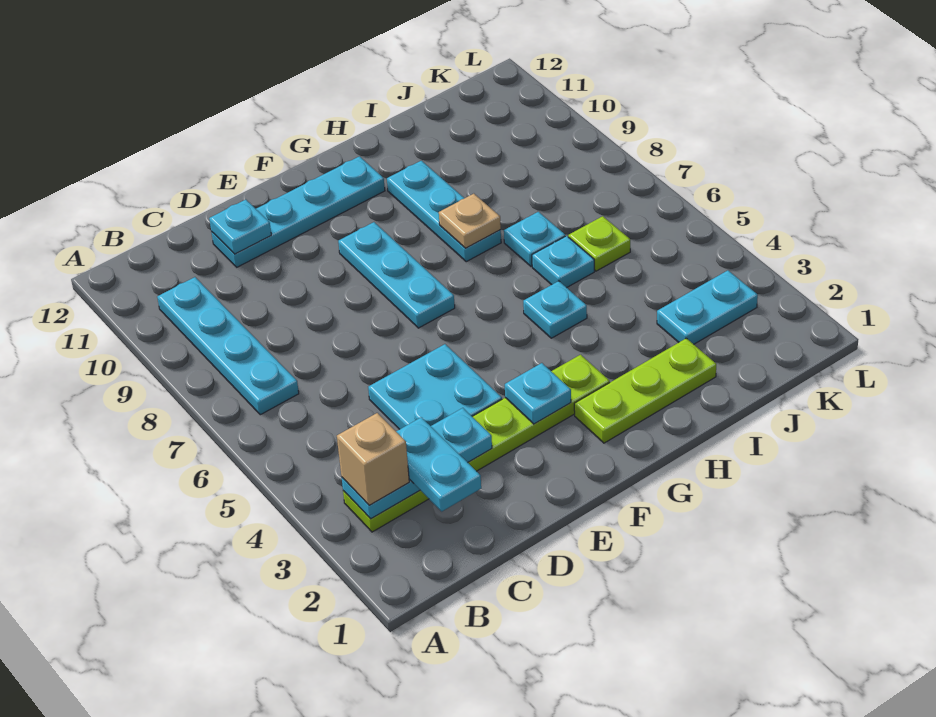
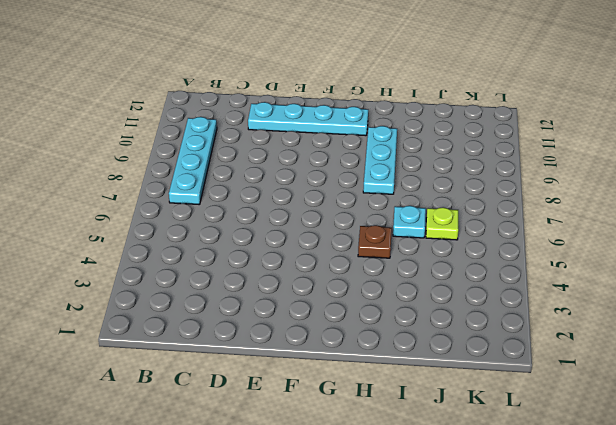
brown plate H5 level 1 -> cyan plate H5 level 1
none -> lime plate B3:G3 level 1
none -> cyan plate D4:E5 level 1
none -> cyan plate F7:F9 level 1

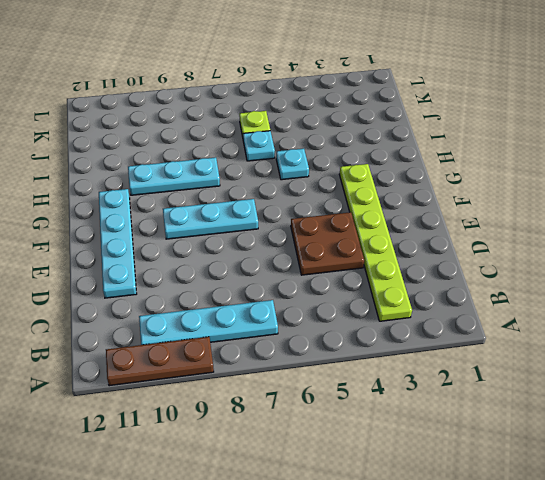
brown plate A9:A11 level 1 -> none
brown plate D4:E5 level 1 -> cyan plate D4:E5 level 1
none -> lime plate G2:I2 level 1
none -> cyan plate I7 level 1
none -> cyan plate J3:K3 level 1

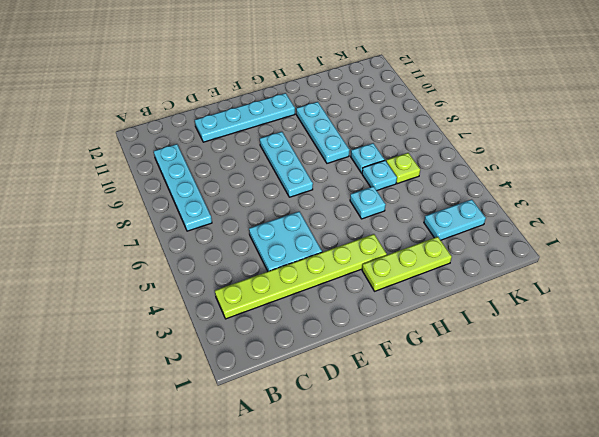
none -> cyan plate B3:D3 level 2
none -> cyan plate D11 level 2
none -> cyan plate F3 level 2

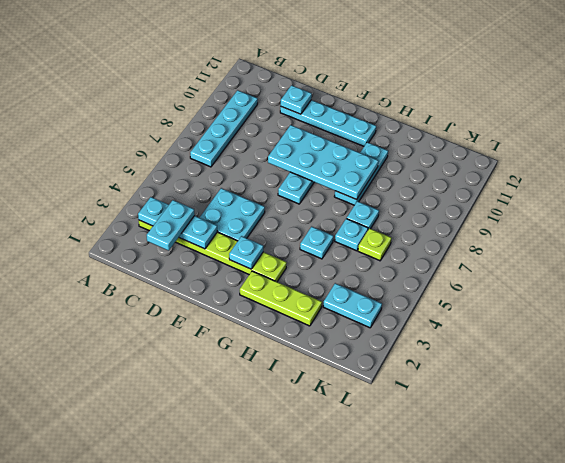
cyan plate E8:H9 level 2 -> tan plate H8 level 2
none -> tan brick B3 level 3

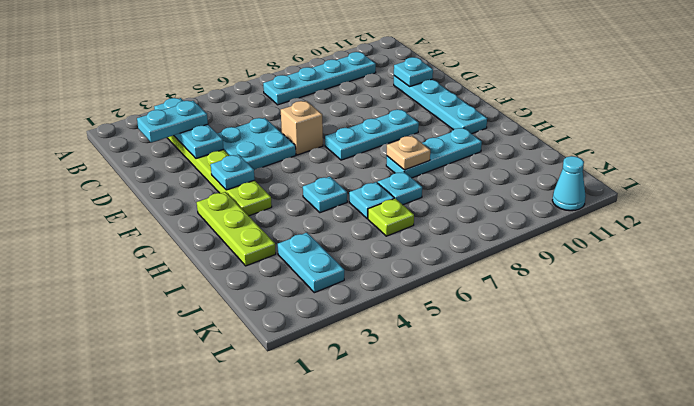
tan brick E6 level 1 -> tan brick B3 level 3
cyan cone L11 level 1 -> none

